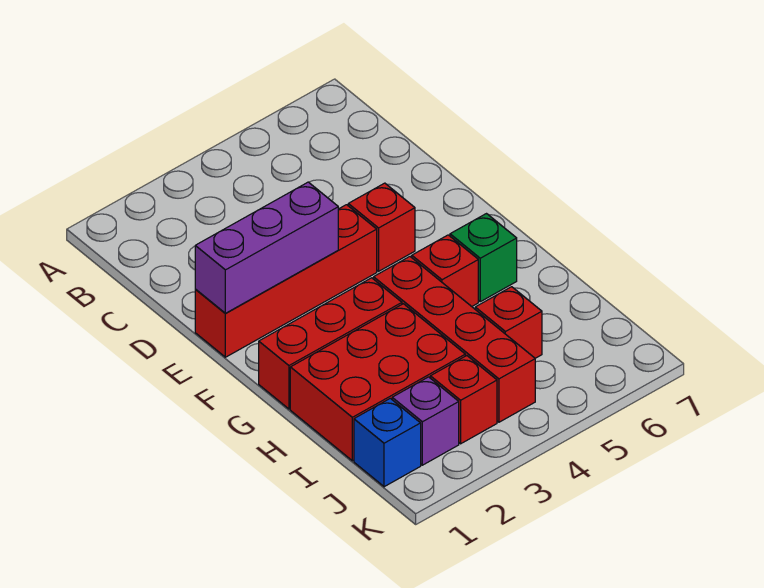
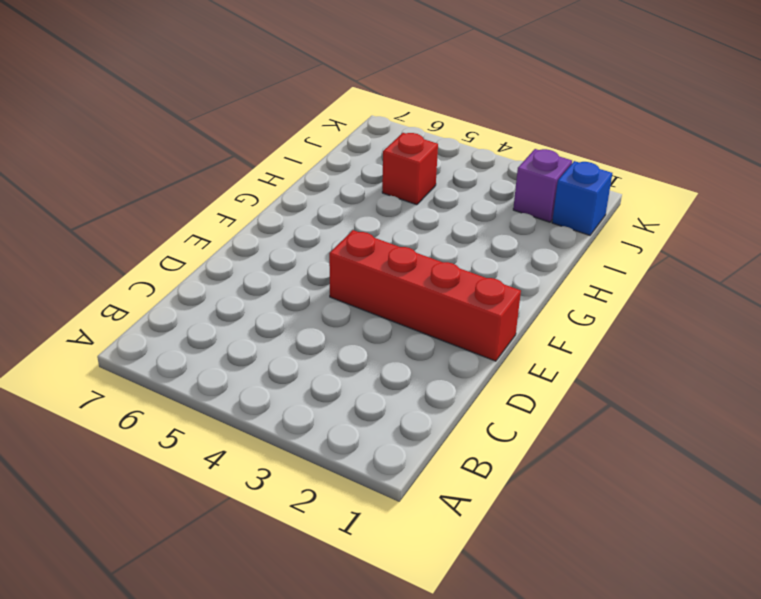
none -> red brick E5 level 1
none -> red brick G1:G3 level 1
none -> red brick G4:J4 level 1

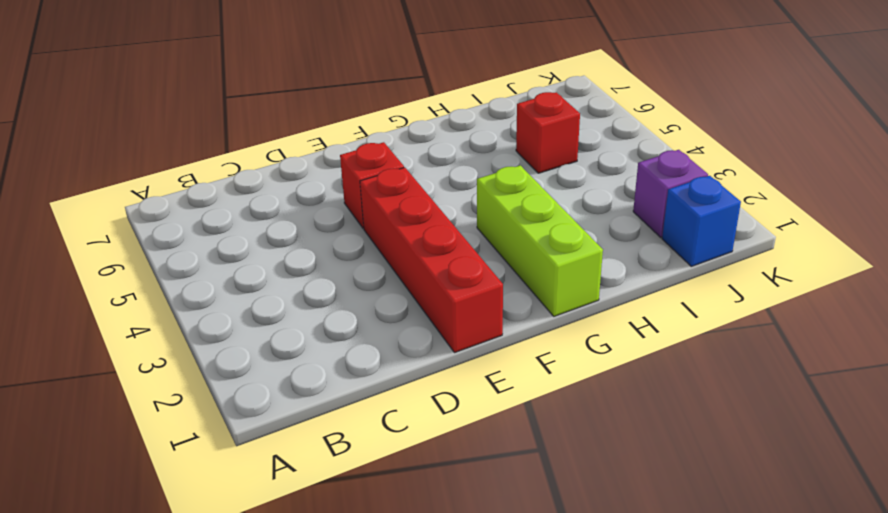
lime brick G1:G3 level 1 -> red brick G1:G3 level 1
none -> red brick G4:J4 level 1
none -> red brick G5 level 1
none -> green brick G6 level 1

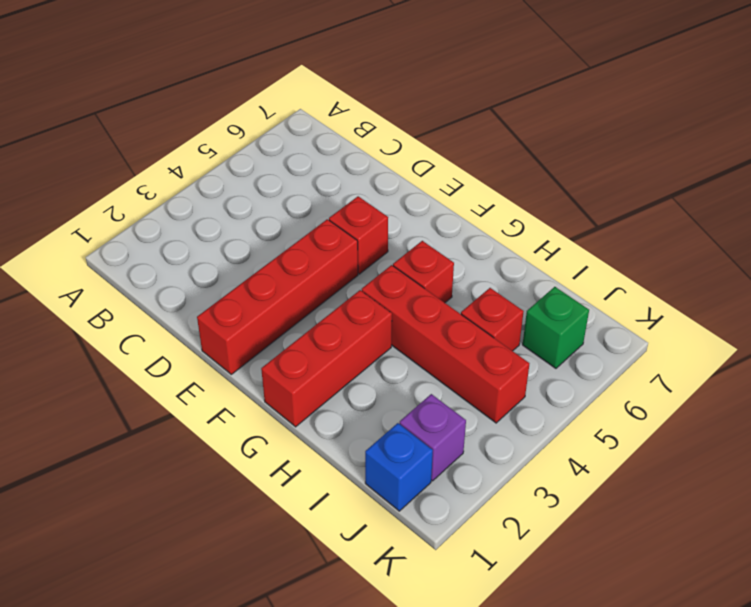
green brick J6 level 1 -> green brick G6 level 1
none -> red brick H1:I3 level 1
none -> red brick J3 level 1
none -> purple brick E1:E3 level 2

